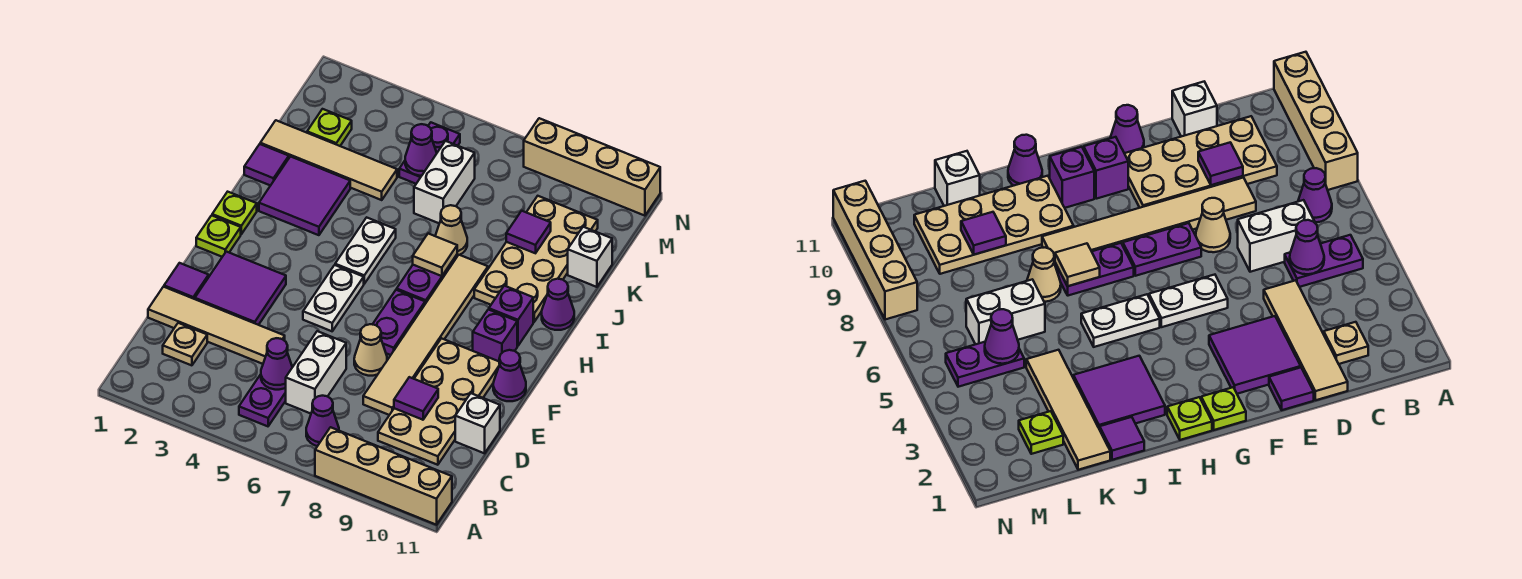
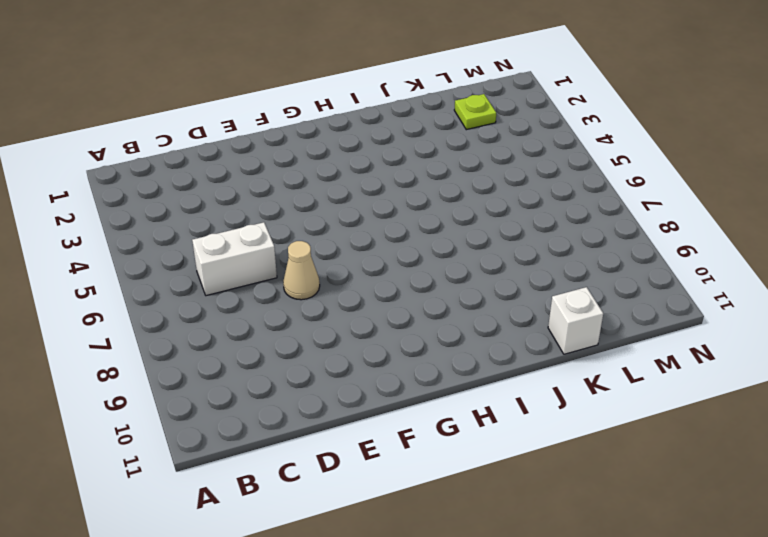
none -> tan brick A8:A11 level 1
none -> purple plate B5:C5 level 1
none -> purple cone B7 level 1
none -> tan plate C2 level 1

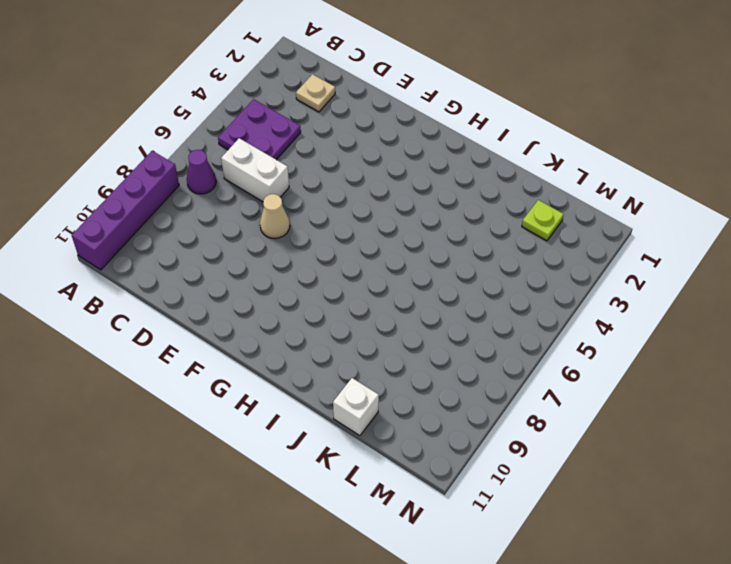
purple brick A8:A11 level 1 -> tan brick A8:A11 level 1
purple plate B4:C5 level 1 -> purple plate B5:C5 level 1
none -> tan plate C9:F10 level 1
none -> tan tile D1:D4 level 1
none -> tan tile D8:I8 level 1
none -> white brick D11 level 1

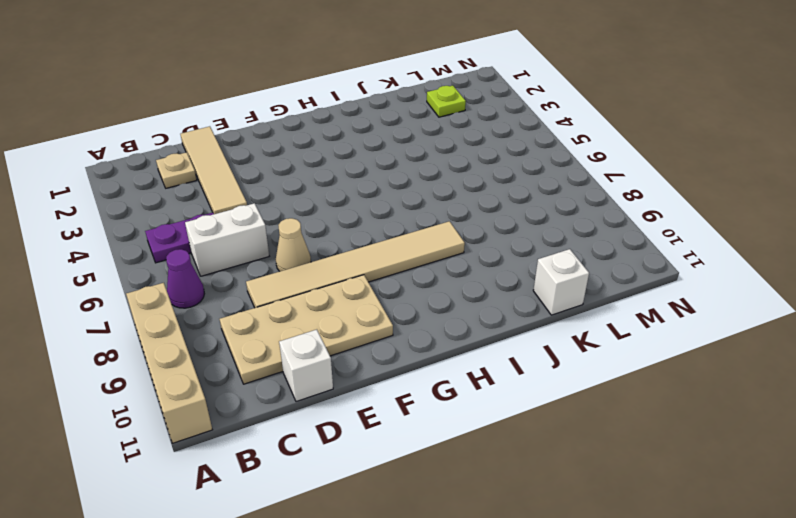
none -> purple tile E1 level 1
none -> purple tile E2:F3 level 1
none -> white plate F5:G5 level 1
none -> purple plate F7:G7 level 1

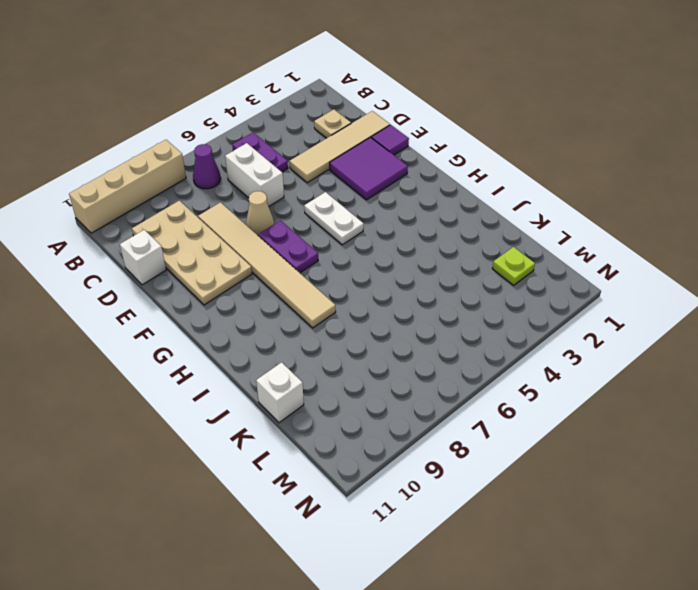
none -> purple cone F11 level 1
none -> lime plate G1 level 1
none -> purple brick G10 level 1
none -> lime plate H1 level 1

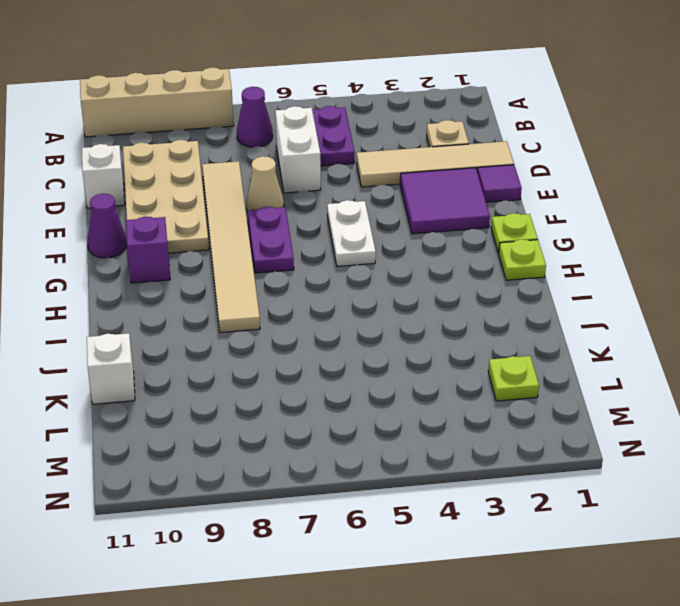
none -> white plate H5:I5 level 1
none -> purple plate H7:I7 level 1
none -> purple brick H10 level 1
none -> purple tile I2:J3 level 1

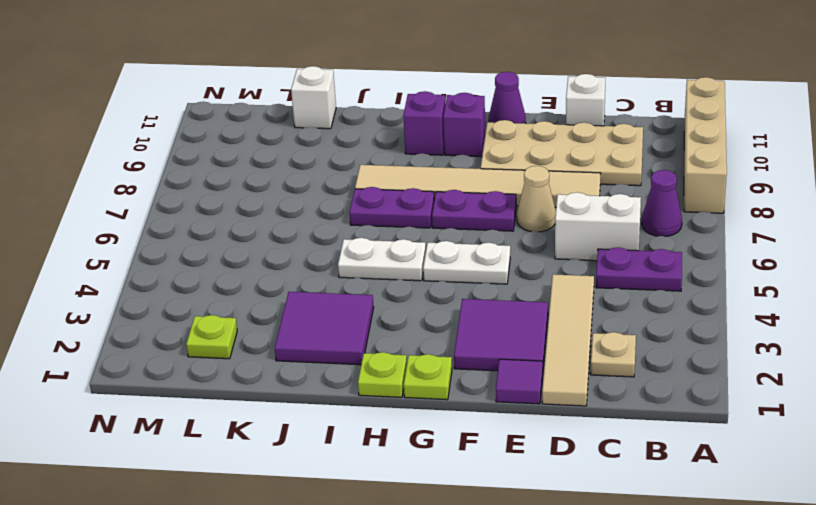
none -> tan plate I9:L10 level 1
none -> purple cone I11 level 1
none -> purple tile J1 level 1
none -> tan cone J7 level 1

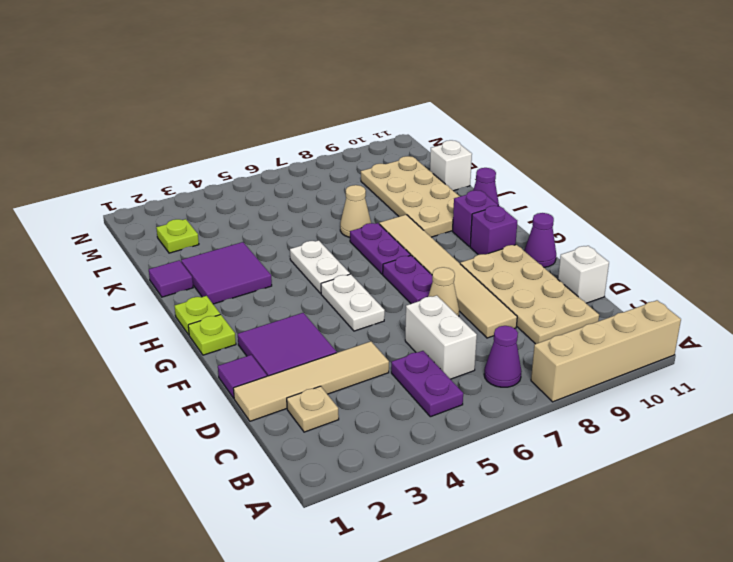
none -> tan tile K1:K4 level 1
none -> white brick K6:L6 level 1
none -> purple plate L5:M5 level 1
none -> tan brick N8:N11 level 1

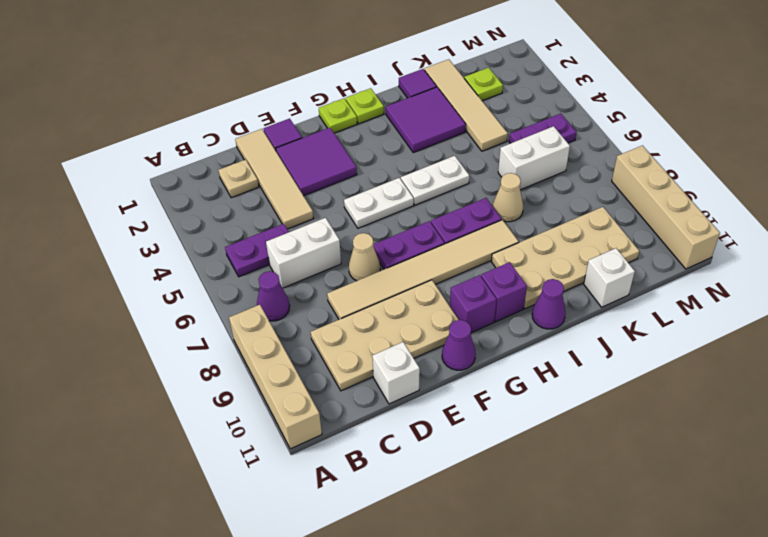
none -> purple cone C5 level 2
none -> purple tile D9 level 2
none -> tan tile I7 level 2
none -> purple tile K9 level 2

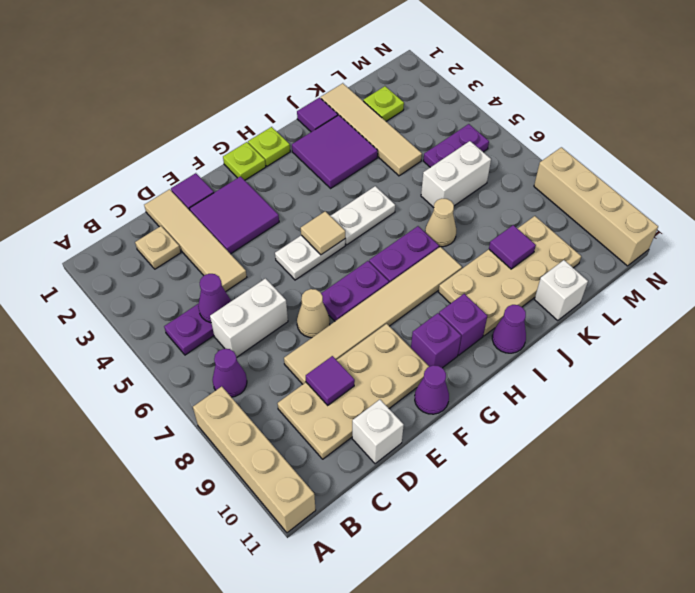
tan tile G5 level 2 -> tan tile I7 level 2
none -> purple cone L5 level 2

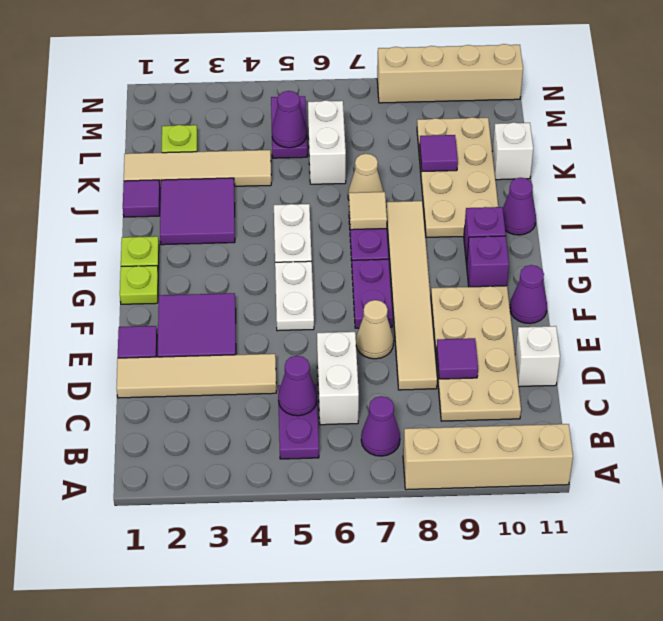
none -> tan plate C2 level 1

